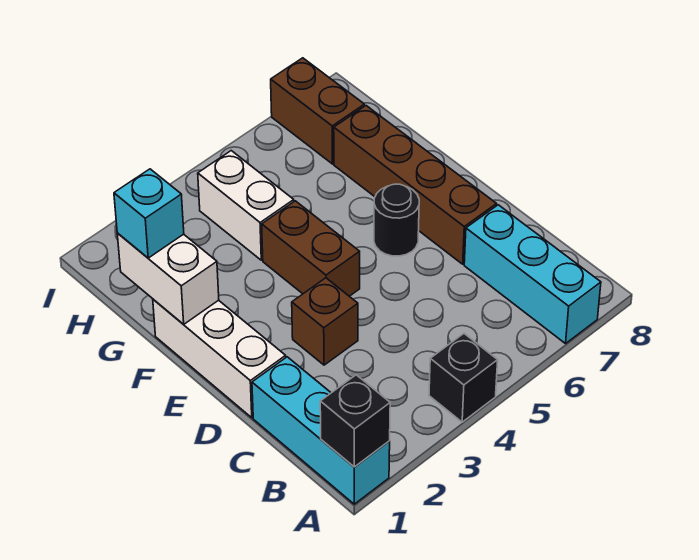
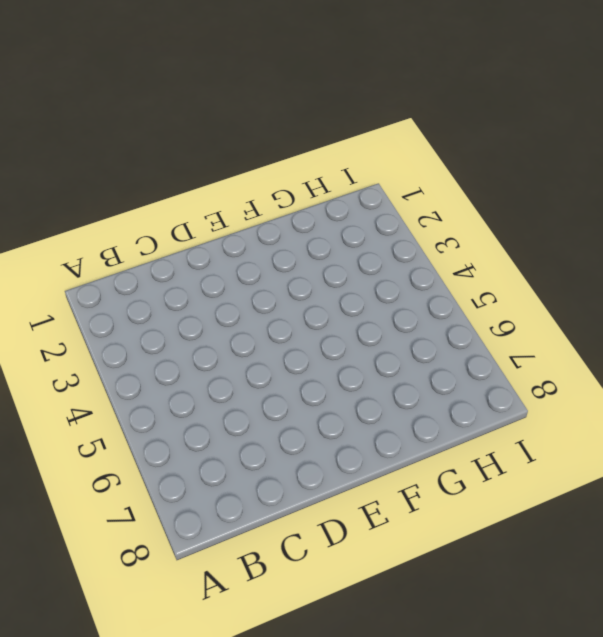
none -> cyan brick A1:C1 level 1
none -> black brick A4 level 1
none -> cyan brick A7:C7 level 1

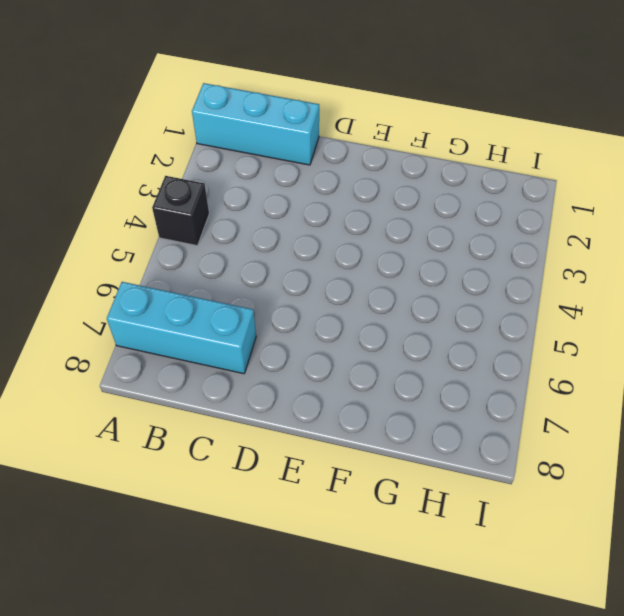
none -> white brick D1:F1 level 1
none -> brown brick D3 level 1
none -> brown brick D7:G7 level 1

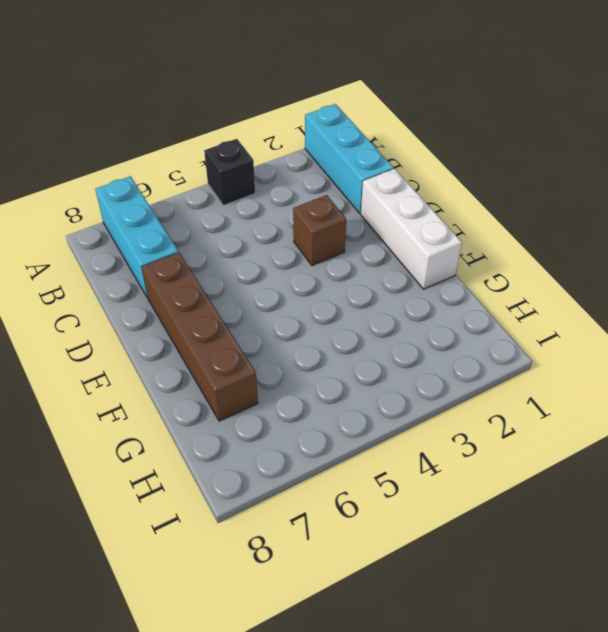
none -> brown brick E4:F4 level 1
none -> black round brick E6 level 1
none -> white brick G4:H4 level 1

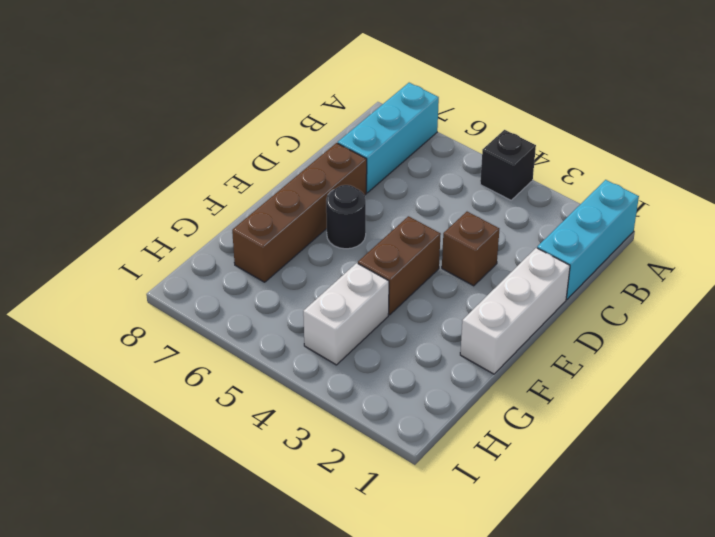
none -> brown brick H7:I7 level 1
none -> black brick A1 level 2
none -> white brick F1:G1 level 2

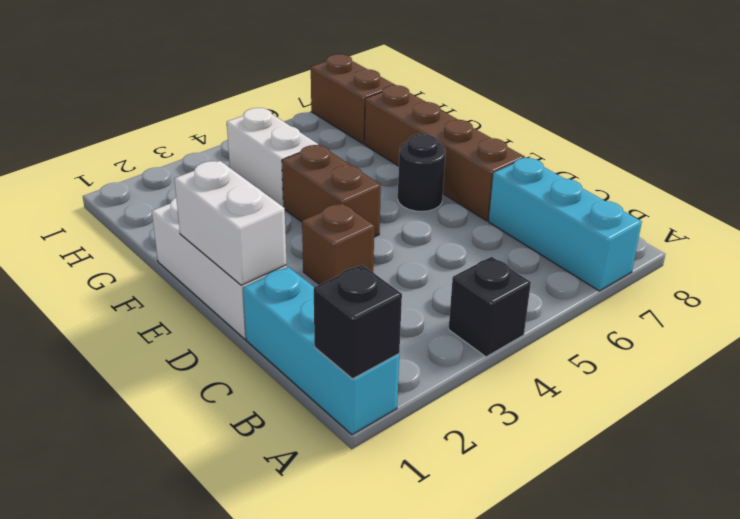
white brick D1:E1 level 2 -> white brick F1:G1 level 2
none -> cyan brick G1 level 3

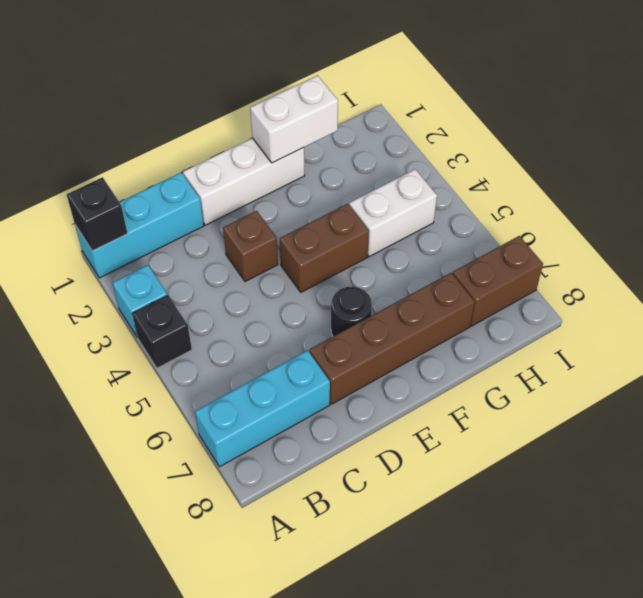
cyan brick A3 level 1 -> cyan brick G1 level 3

